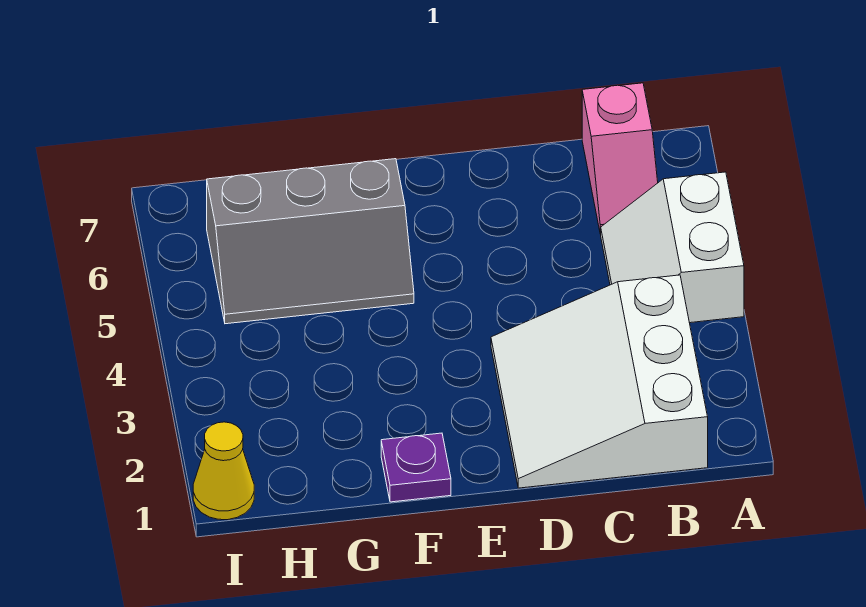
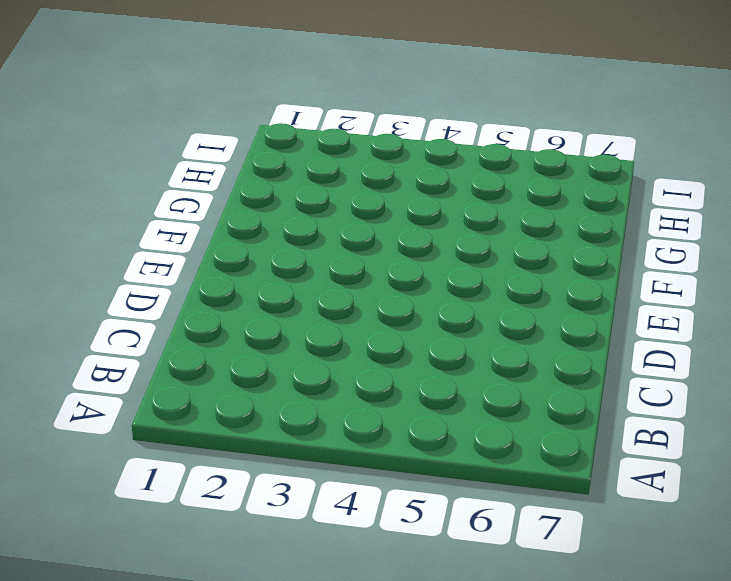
none -> white slope A4:B5 level 1 top A
none -> white slope B1:D3 level 1 top B

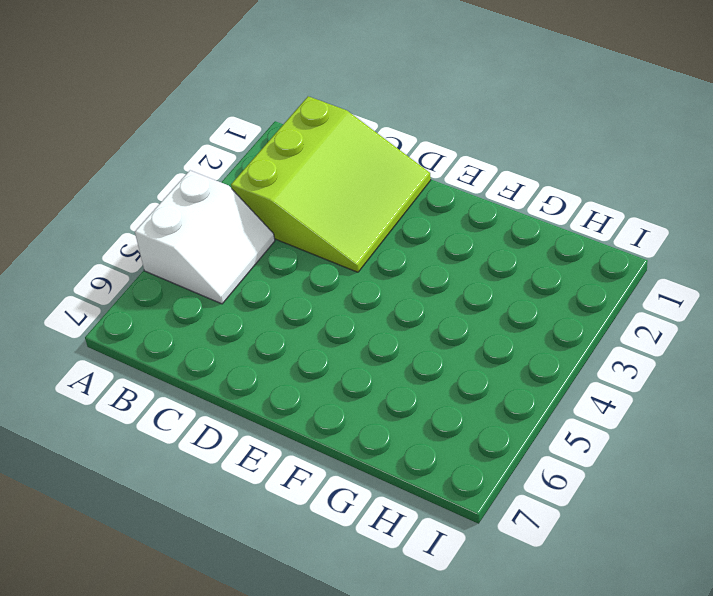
lime slope B1:D3 level 1 top B -> white slope B1:D3 level 1 top B
none -> pink slope B6:B7 level 1 top 7
none -> purple plate F1 level 1

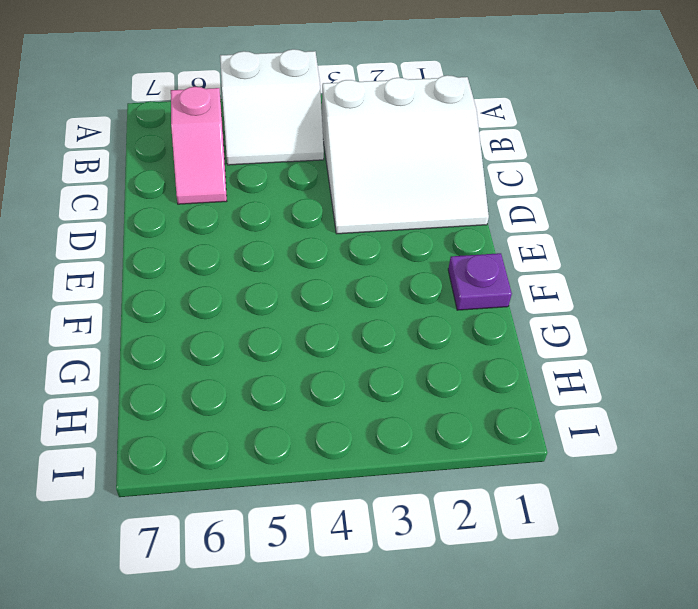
pink slope B6:C6 level 1 top B -> pink slope B6:B7 level 1 top 7
none -> grey slope F5:H6 level 1 top 6
none -> yellow cone I1 level 1

